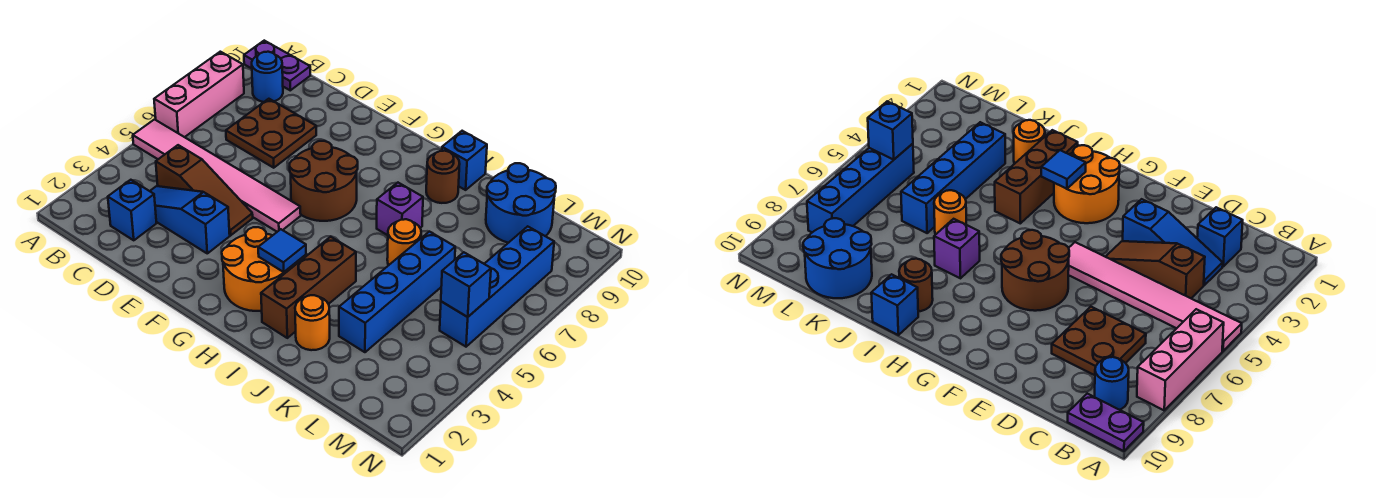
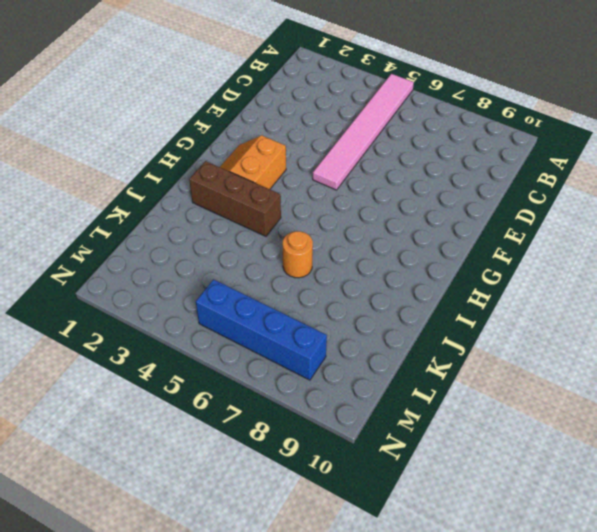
orange slope G2:H3 level 1 top 3 -> orange round brick G2:H3 level 1
none -> pink brick A6:A8 level 1
none -> purple plate A10:B10 level 1
none -> blue round brick B9 level 1

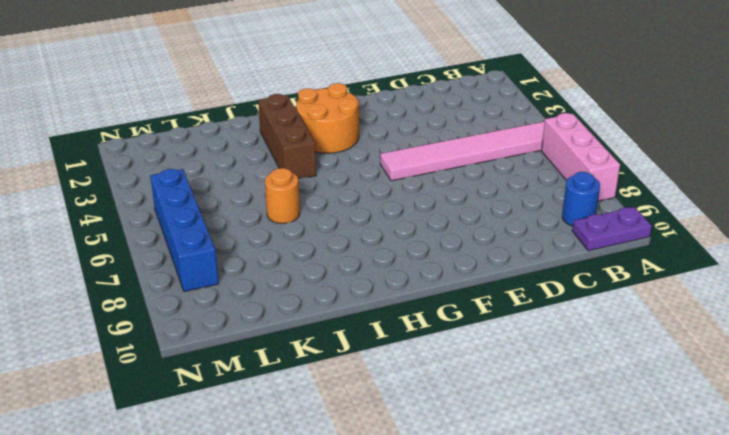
none -> blue brick C2 level 1
none -> blue slope C3:E3 level 1 top E
none -> brown slope C4:E4 level 1 top C

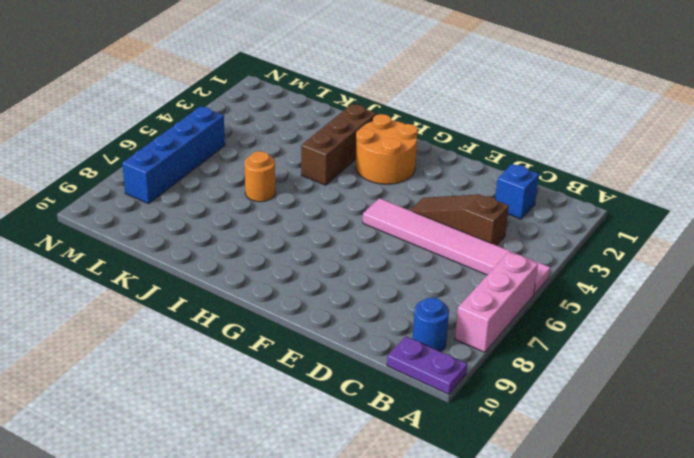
none -> blue slope C3:E3 level 1 top E
none -> brown plate C7:D8 level 1
none -> brown round brick F6:G7 level 1

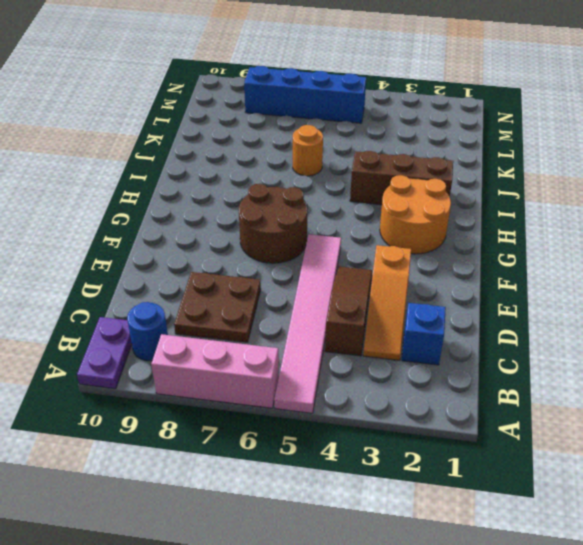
orange slope C3:E3 level 1 top E -> blue slope C3:E3 level 1 top E
none -> purple brick I7 level 1
none -> brown round brick I9 level 1
none -> blue brick I10 level 1

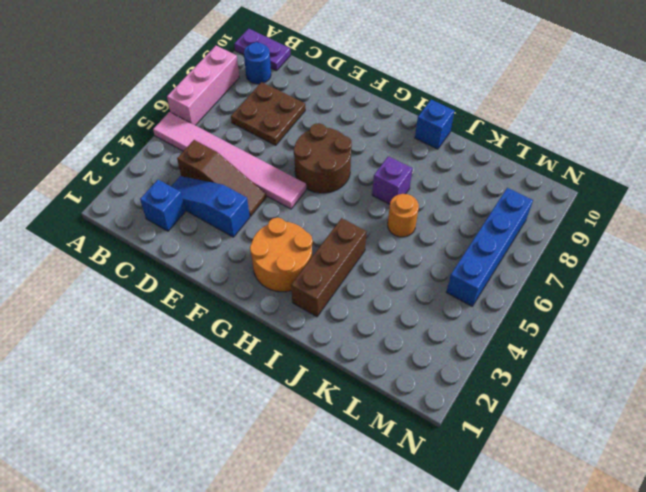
none -> brown round brick I9 level 1
none -> orange round brick J2 level 1
none -> blue brick K3:K6 level 1

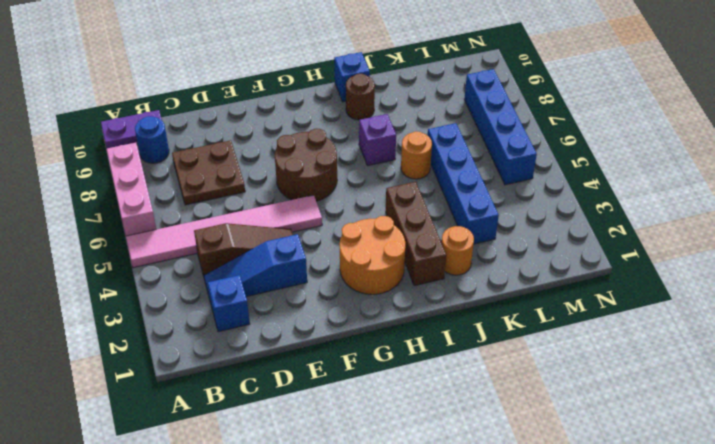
none -> blue round brick K9:L10 level 1
none -> blue tile H3 level 2
none -> blue brick M5 level 2

